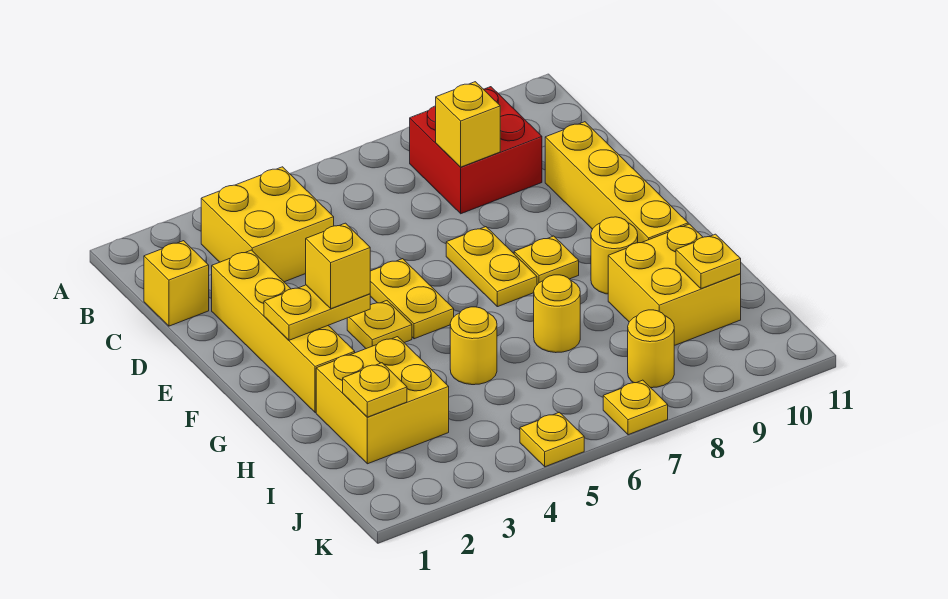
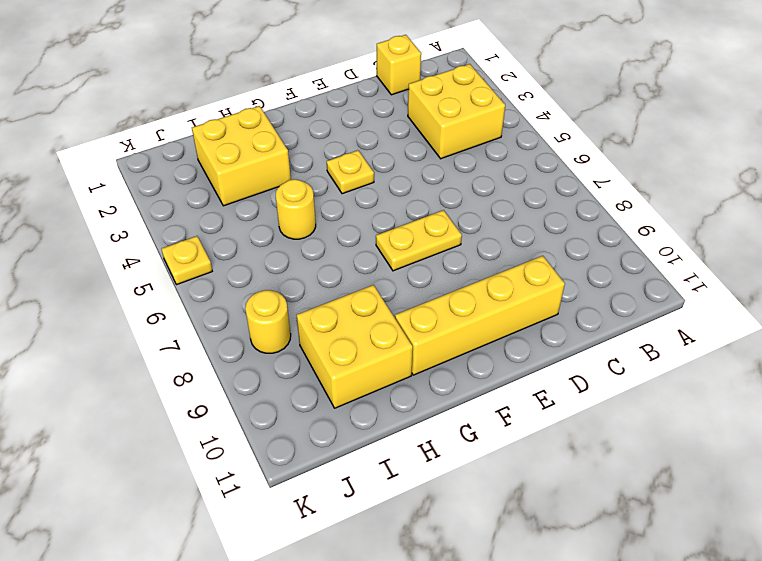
none -> red brick B8:C9 level 1
none -> yellow brick D2:G2 level 1
none -> yellow plate E5:F5 level 1

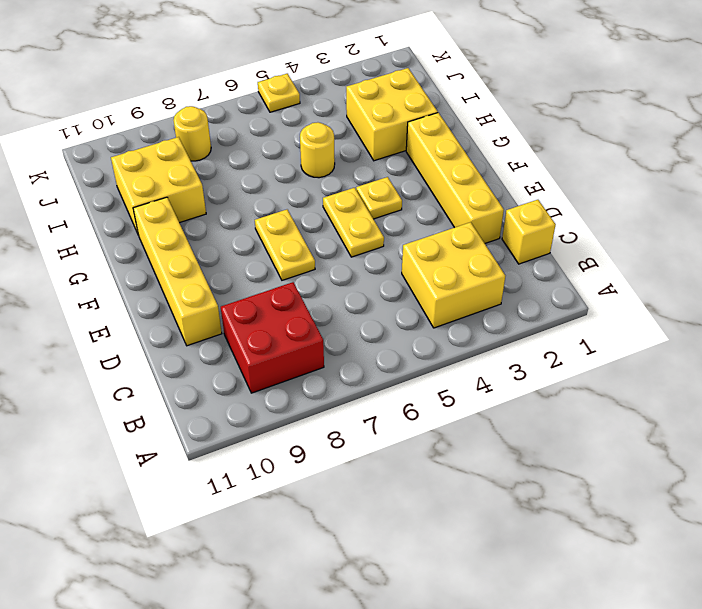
none -> yellow plate F8 level 1
none -> yellow round brick G9 level 1
none -> yellow round brick H7 level 1

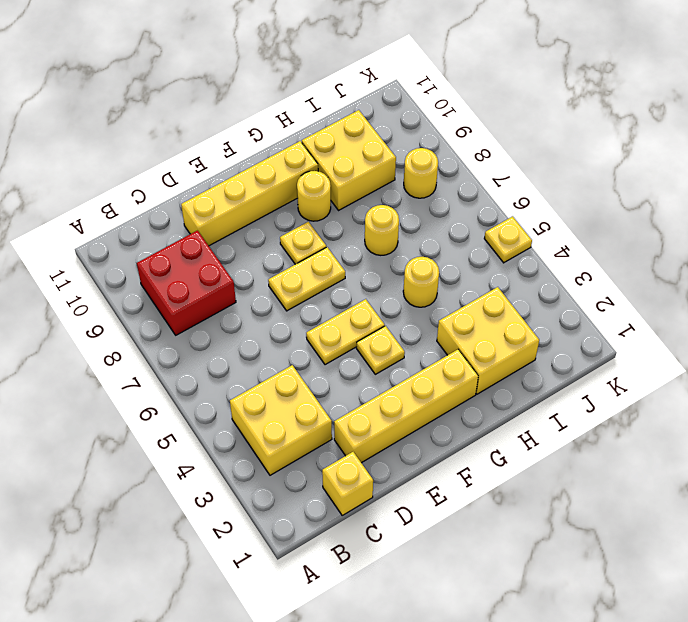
none -> yellow plate K7 level 1
none -> yellow brick C8 level 2
none -> yellow plate F2:F3 level 2

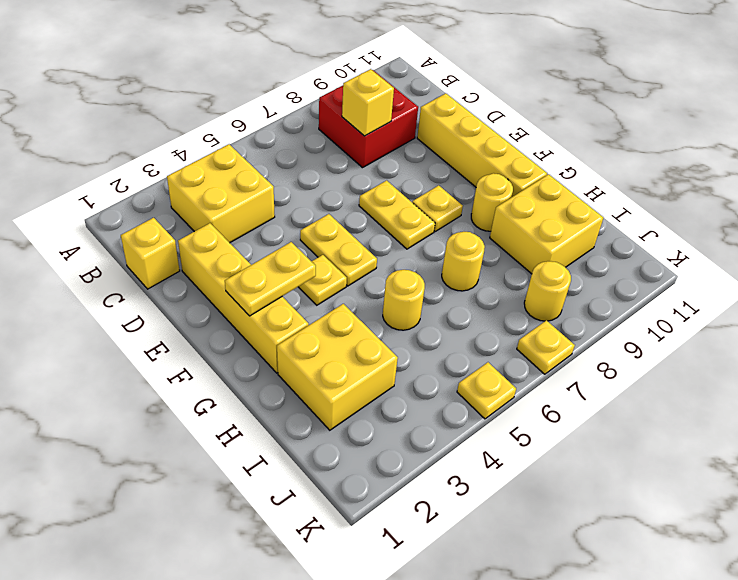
none -> yellow plate I2 level 2
none -> yellow plate I10 level 2
none -> yellow brick F3 level 3

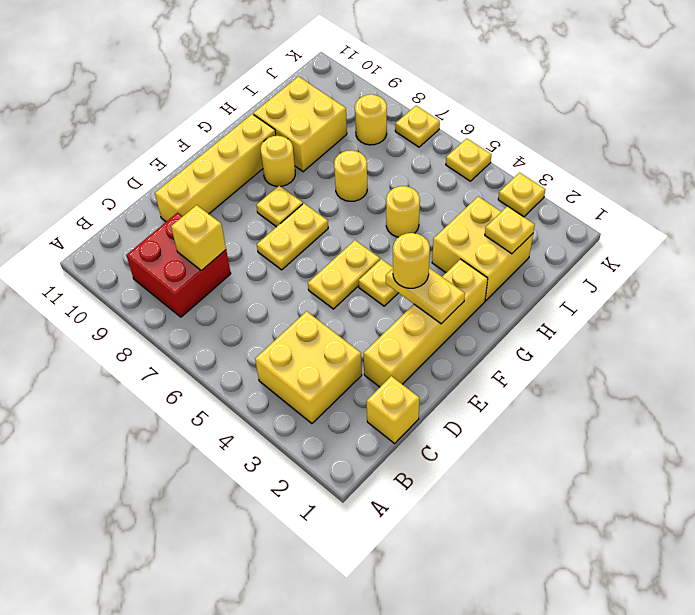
yellow round brick F3 level 3 -> yellow brick F3 level 3
yellow plate K3 level 1 -> yellow plate I10 level 2

